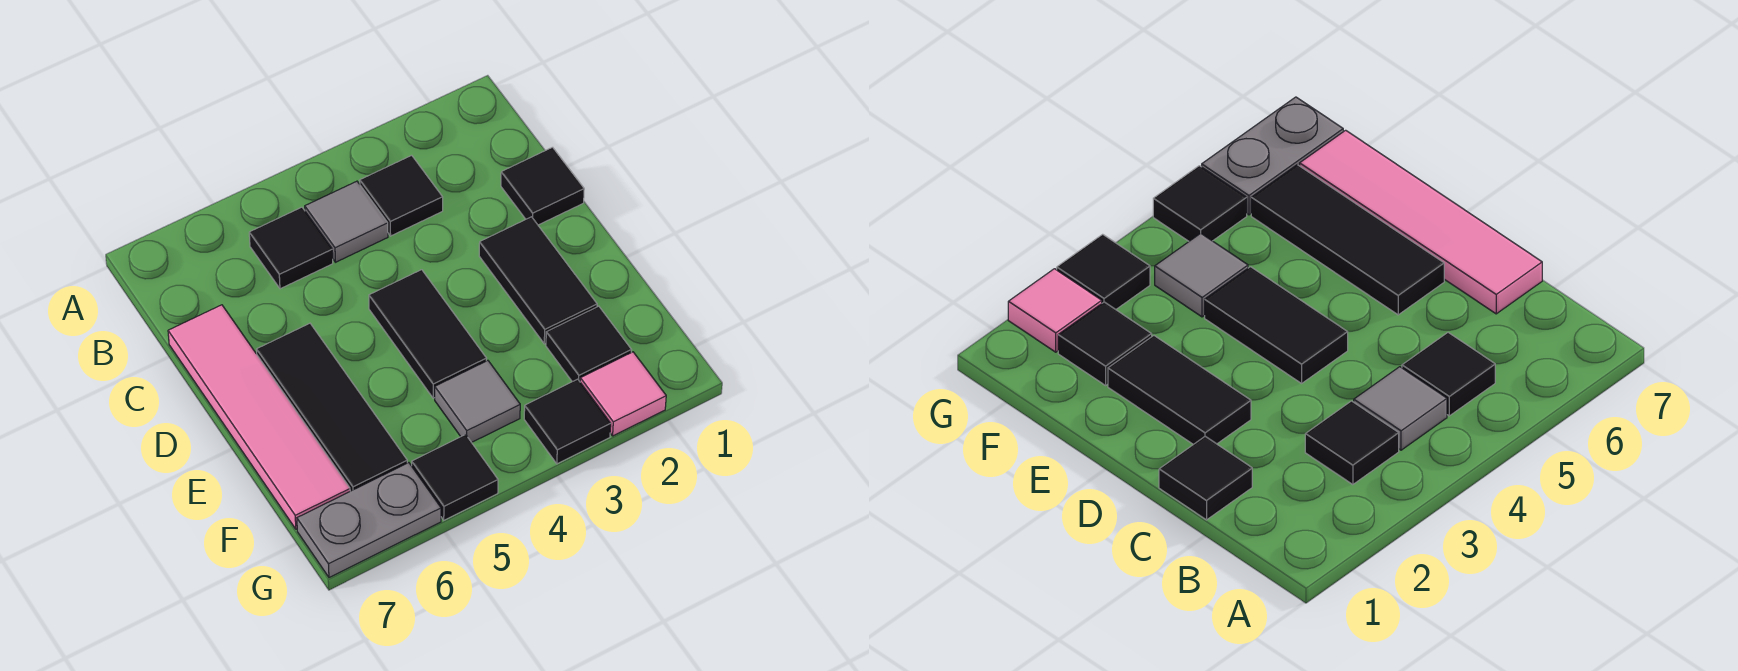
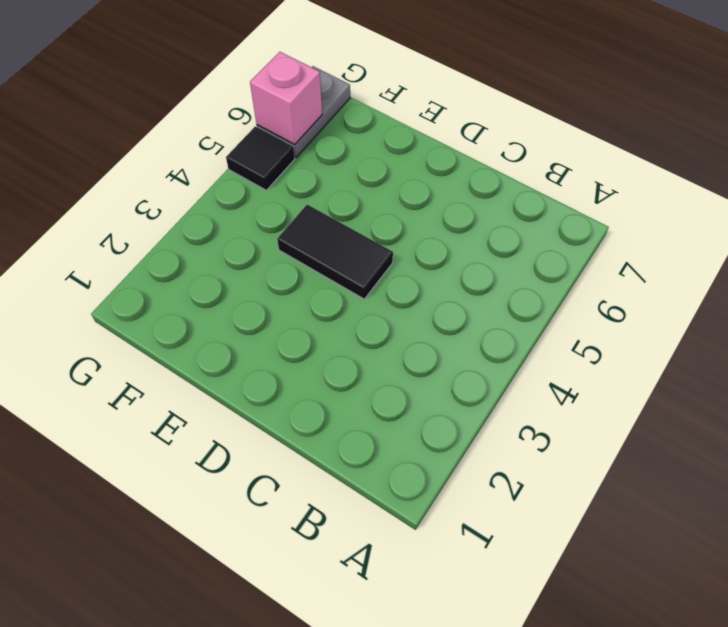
pink brick G6 level 2 -> none
none -> black tile B3 level 1
none -> grey tile B4 level 1
none -> black tile B5 level 1

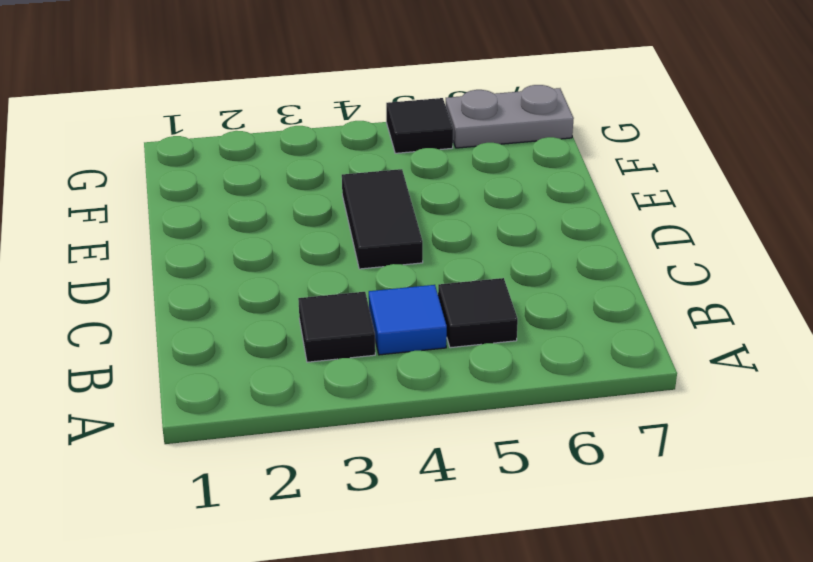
blue tile B4 level 1 -> grey tile B4 level 1
none -> black tile C1 level 1
none -> pink tile C7:F7 level 1
none -> black tile D2:E2 level 1

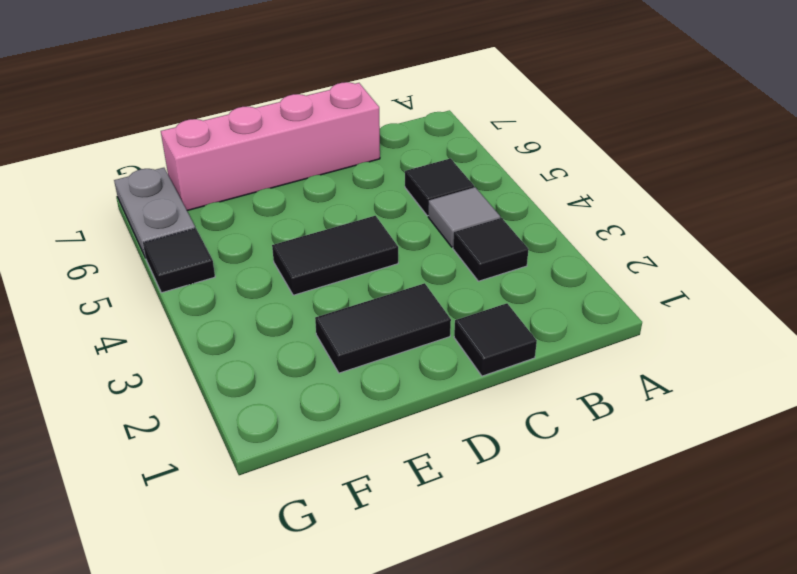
pink brick C7:F7 level 1 -> pink tile C7:F7 level 1
none -> black tile D6:F6 level 1
none -> black tile F2 level 1
none -> grey tile F4 level 1

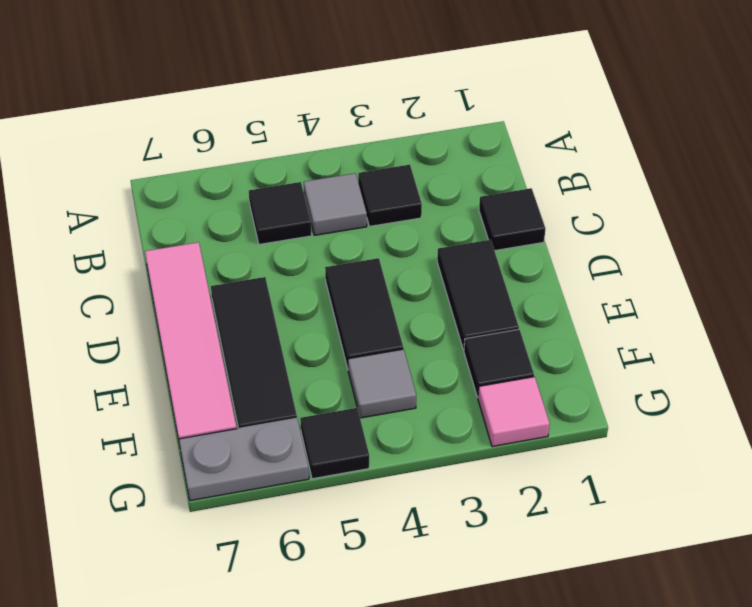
none -> black tile G3 level 1

